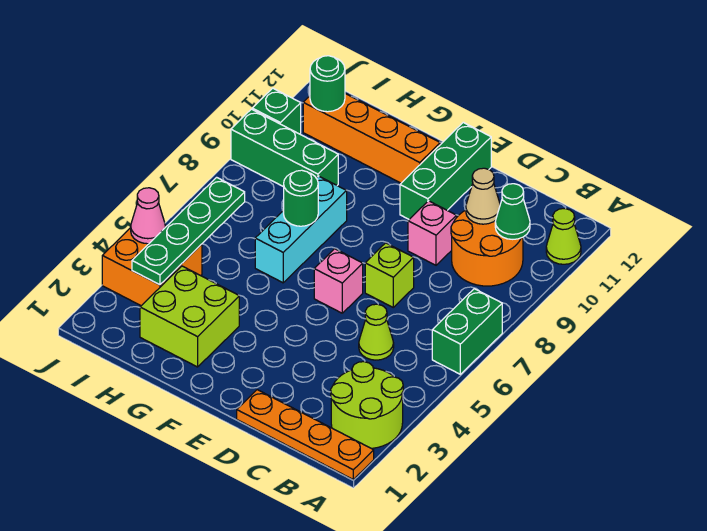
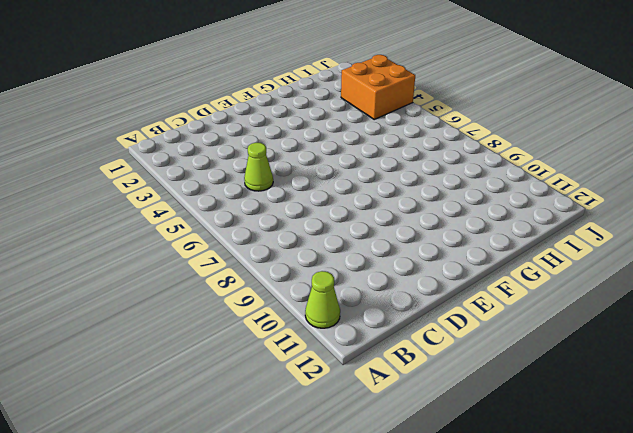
none -> orange plate A1:D1 level 1
none -> lime round brick A2:B3 level 1
none -> green brick A6:A7 level 1

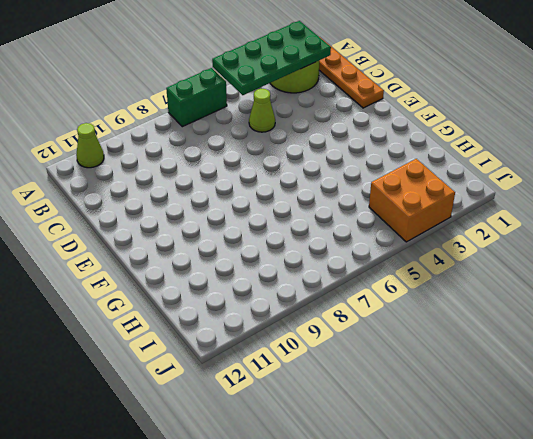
green plate A2:B5 level 2 -> none
none -> orange round brick B9:C10 level 1
none -> lime brick D7 level 1
none -> pink brick D9 level 1

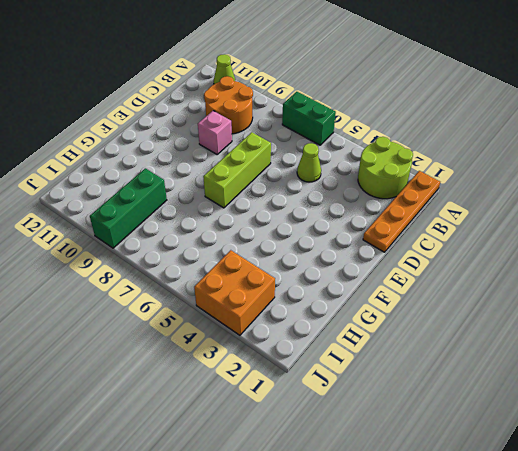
lime brick D7:F7 level 1 -> lime brick D7 level 1
none -> pink brick E6 level 1
none -> green brick E10:E12 level 1
none -> orange brick F11:I11 level 1

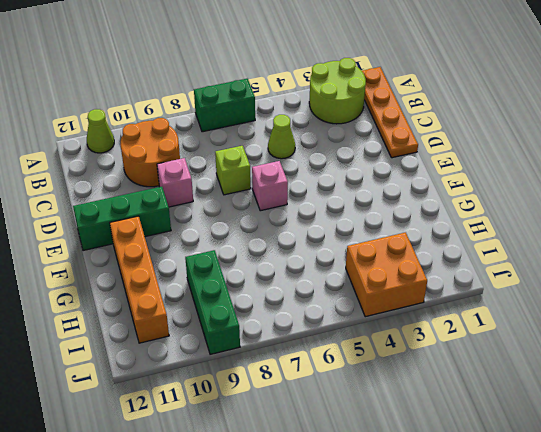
none -> lime brick G2:H3 level 1
none -> cyan brick G6:G8 level 1
none -> green brick J10 level 1

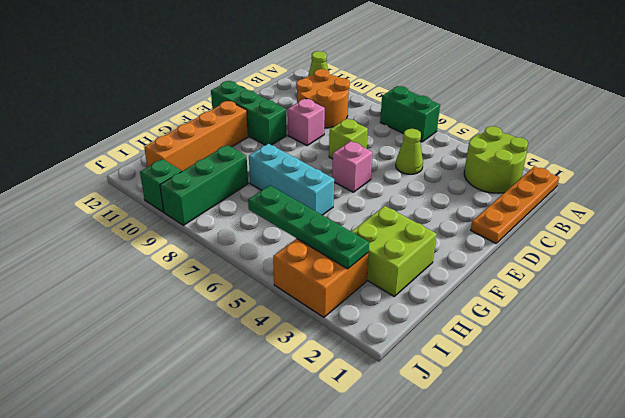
none -> green cone B10 level 2
none -> tan cone C10 level 2
none -> green round brick G7 level 2

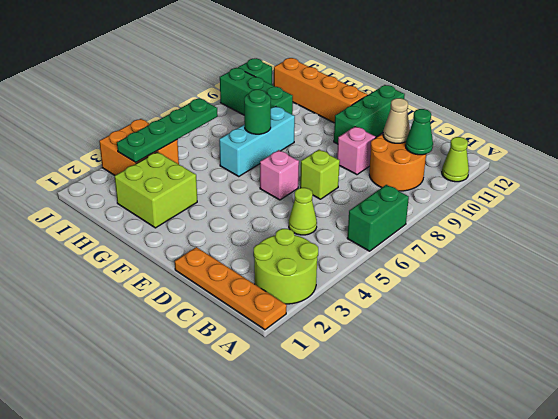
none -> green round brick I11 level 2
none -> pink cone J4 level 2

